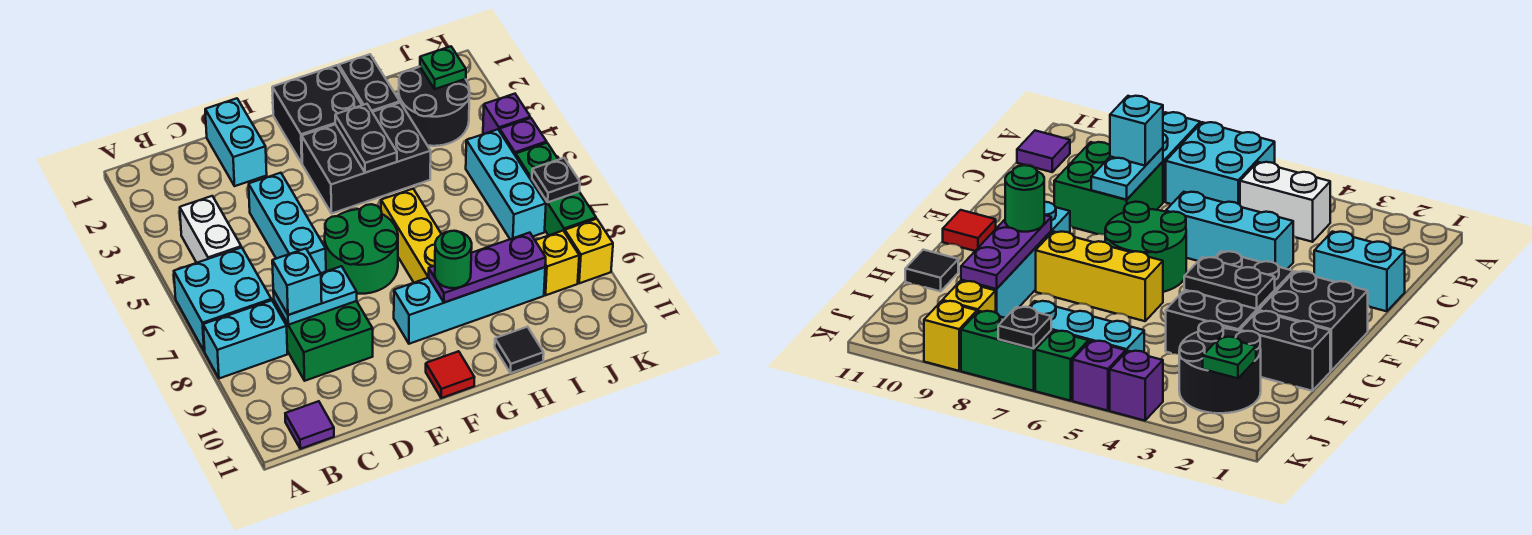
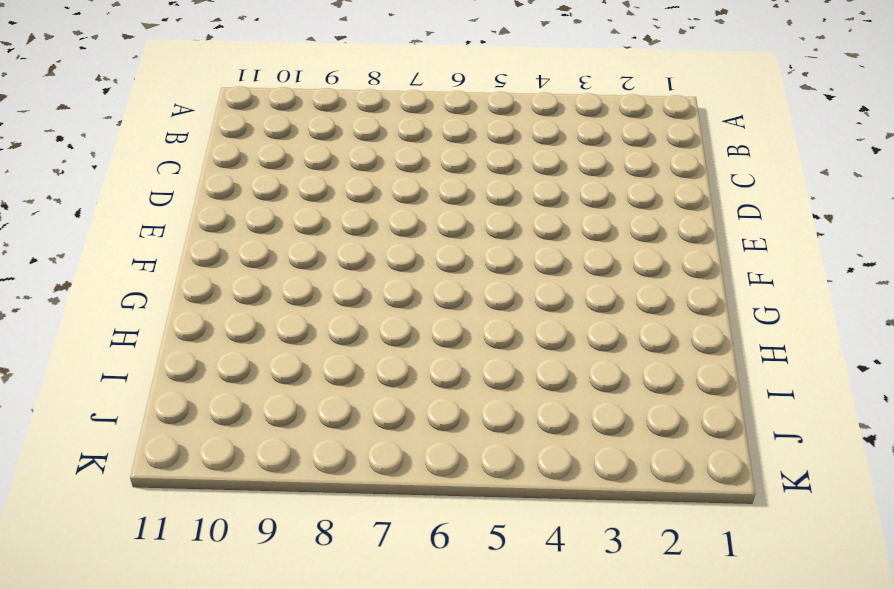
none -> cyan brick A6:B7 level 1
none -> cyan brick A8:B8 level 1
none -> white brick B4:B5 level 1
none -> purple tile B11 level 1

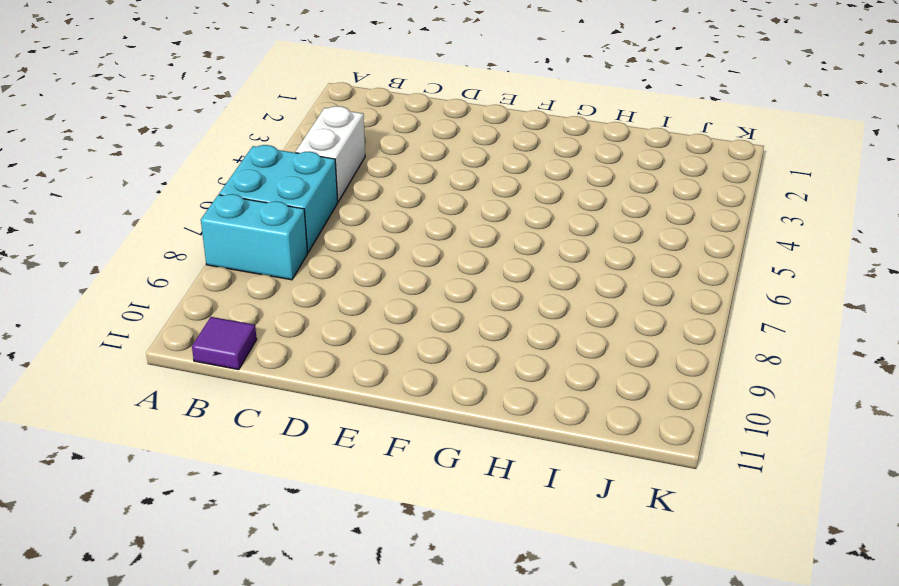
none -> green brick C8:D9 level 1
none -> cyan brick D1:D2 level 1
none -> cyan brick D4:D6 level 1
none -> green round brick E6:F7 level 1

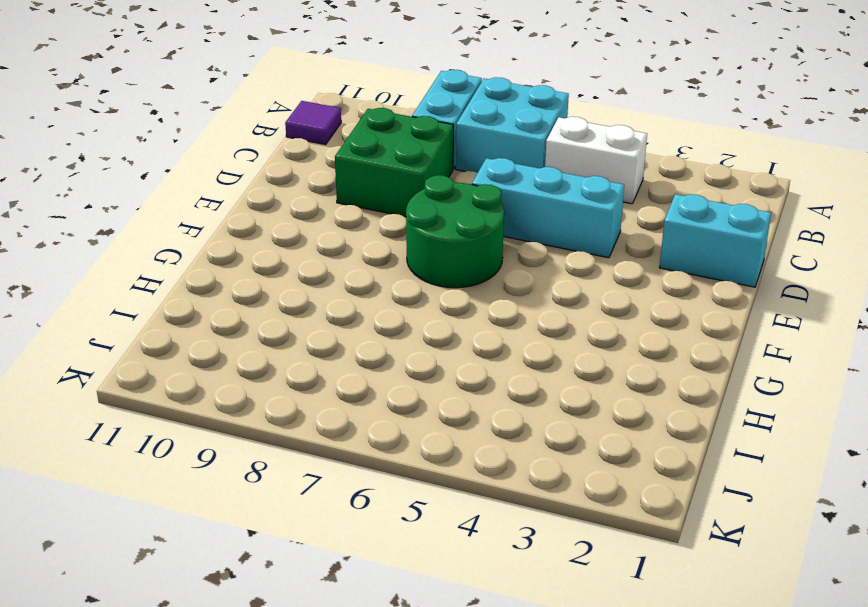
none -> black brick F1:G2 level 1
none -> black brick F3:H4 level 1
none -> cyan brick F9:I9 level 1
none -> red tile F11 level 1

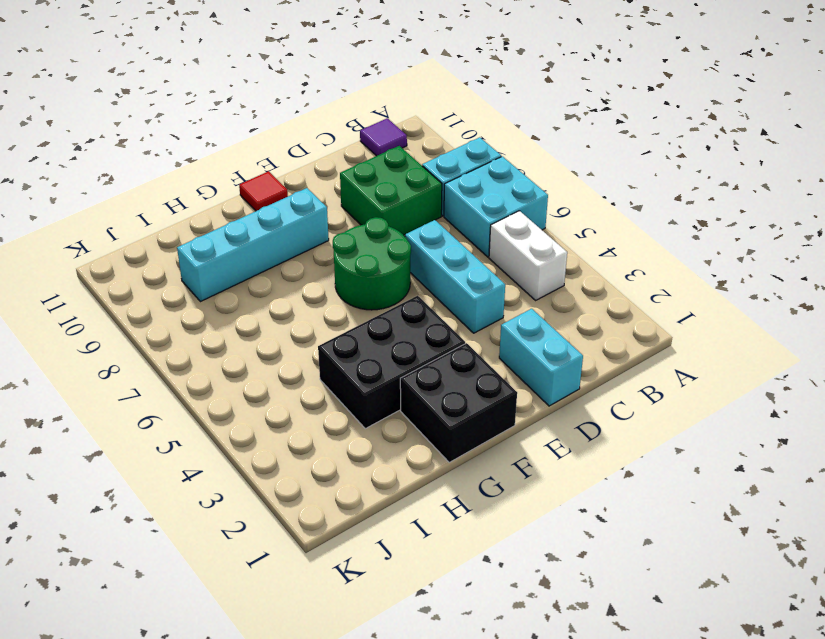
none -> yellow brick G6:G8 level 1
none -> black brick H1:H2 level 1
none -> black tile H11 level 1
none -> black round brick I2:J3 level 1

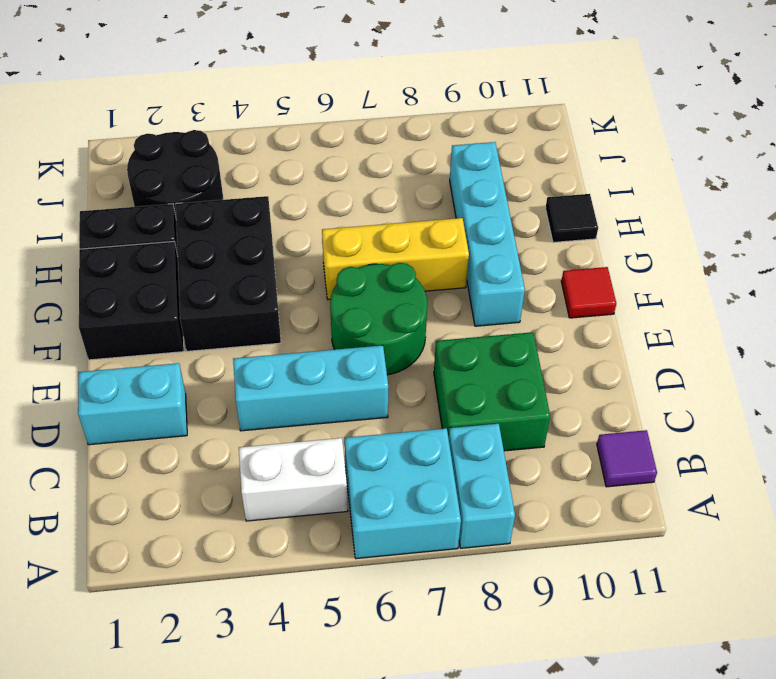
none -> cyan brick J5:J7 level 1
none -> yellow brick J9 level 1
none -> purple brick K4 level 1
none -> purple brick K5 level 1

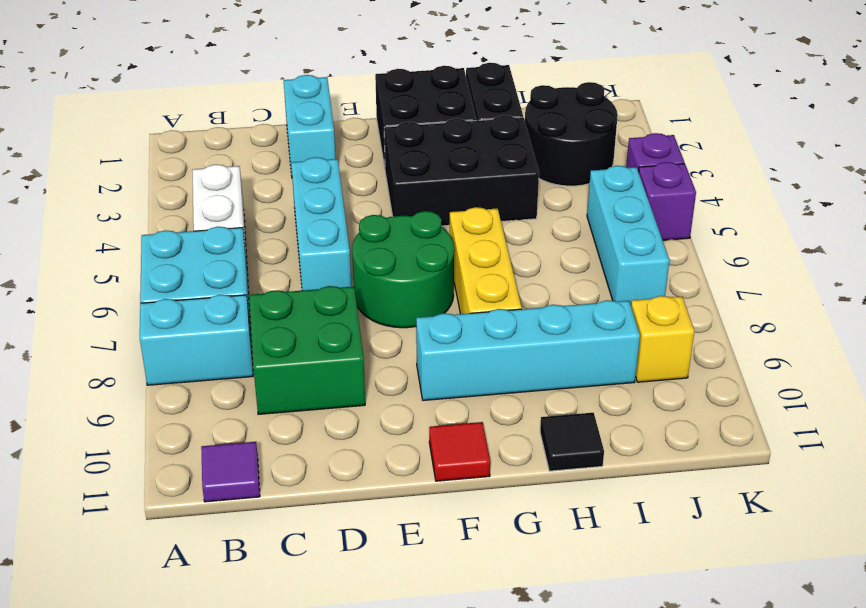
none -> green brick K6 level 1
none -> green brick K7:K8 level 1
none -> yellow brick K9 level 1
none -> cyan plate C8:D8 level 2

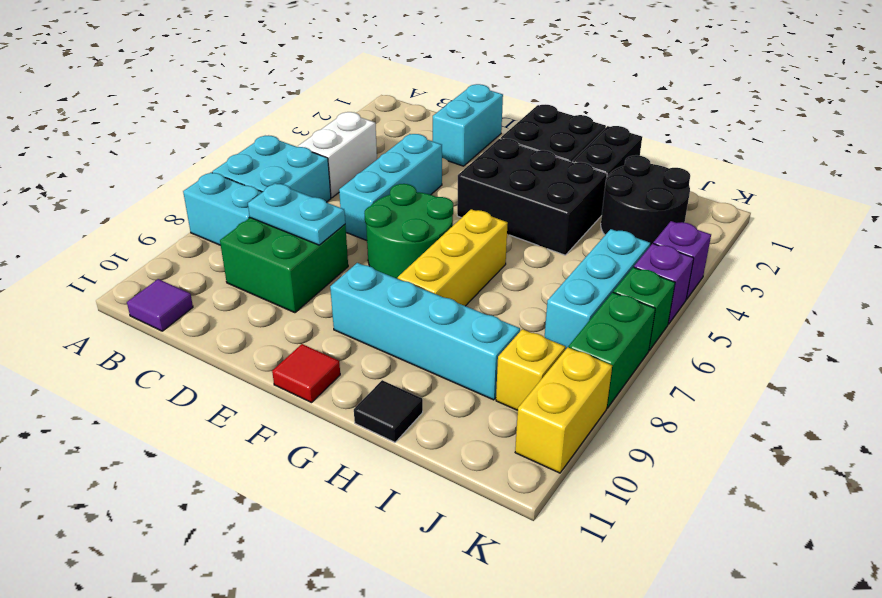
yellow brick K9:K10 level 1 -> yellow brick K9 level 1
none -> black plate G3:G4 level 2
none -> purple plate G9:I9 level 2
none -> green plate J2 level 2
none -> black plate K7 level 2

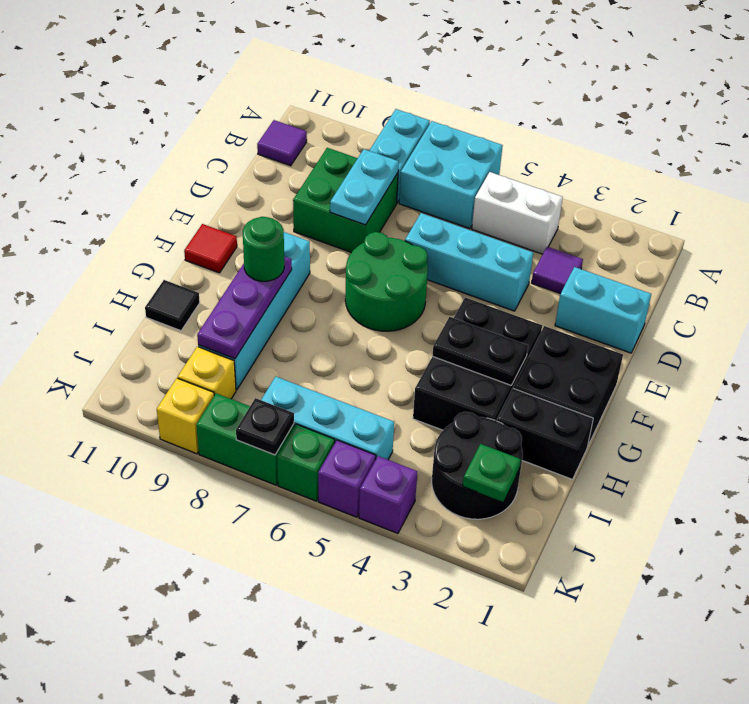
purple tile C3 level 1 -> none
none -> yellow brick G6:G8 level 1
none -> cyan brick C8 level 3

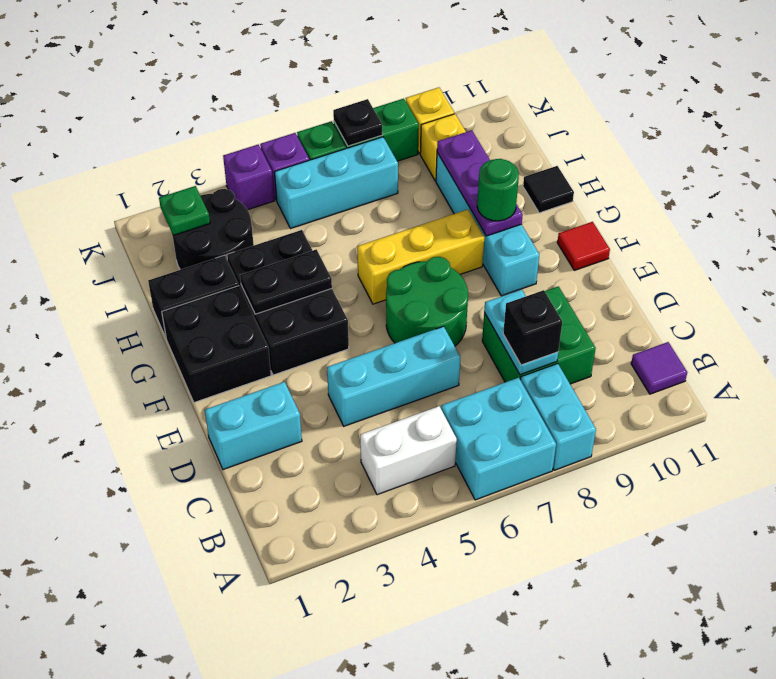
black brick C8 level 3 -> cyan brick C8 level 3

